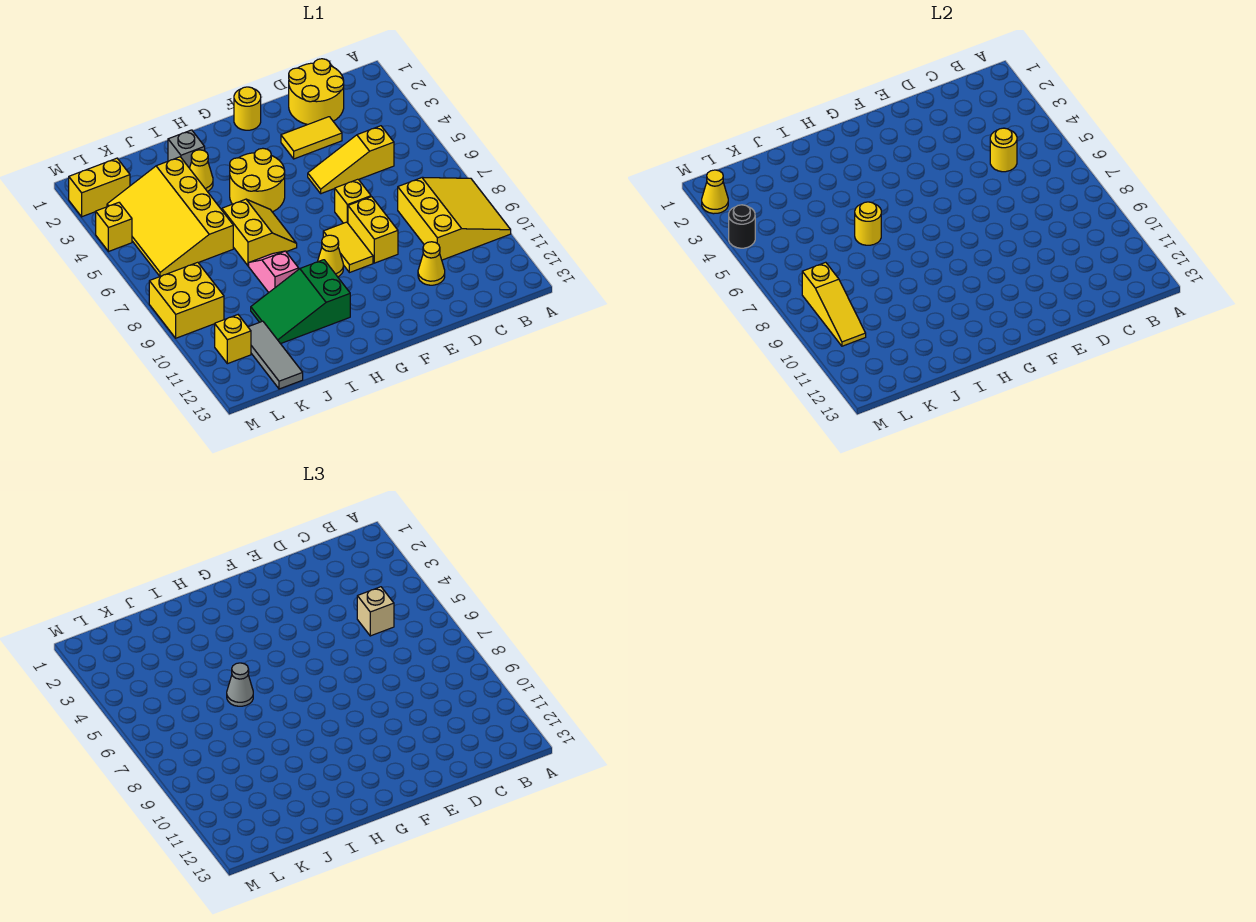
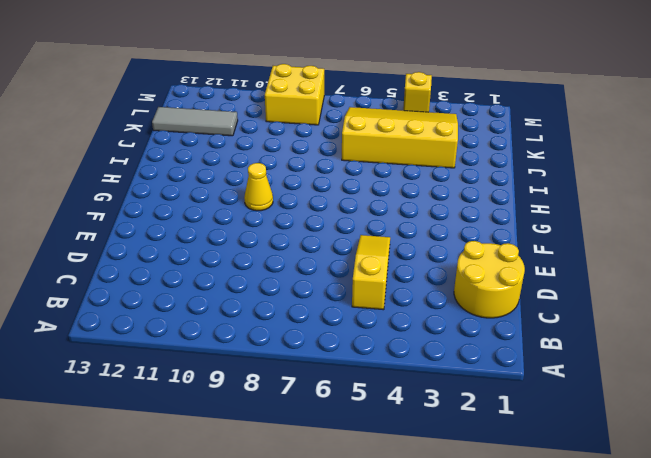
none -> yellow slope A8:C10 level 1 top C
none -> yellow tile D3:E3 level 1
none -> yellow cone D11 level 1

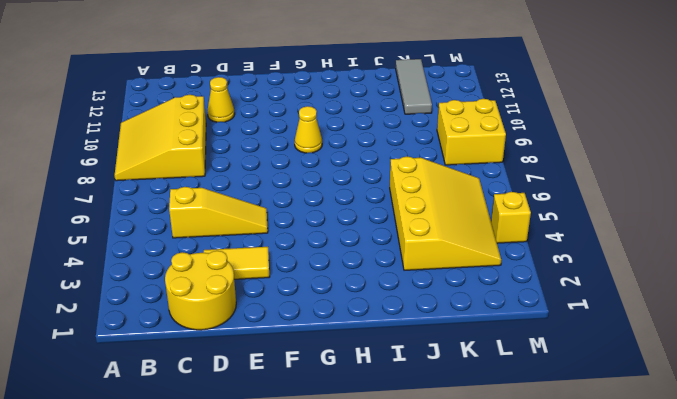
none -> yellow brick E7 level 1
none -> yellow brick E8:E9 level 1
none -> yellow round brick F1 level 1

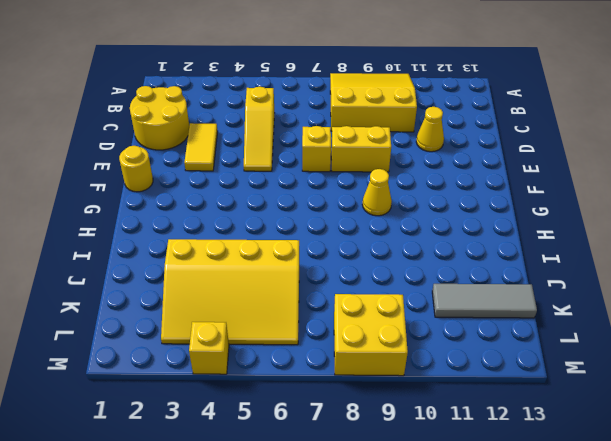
none -> yellow tile F8:F9 level 1
none -> yellow round brick G4:H5 level 1
none -> yellow slope H6:I7 level 1 top I

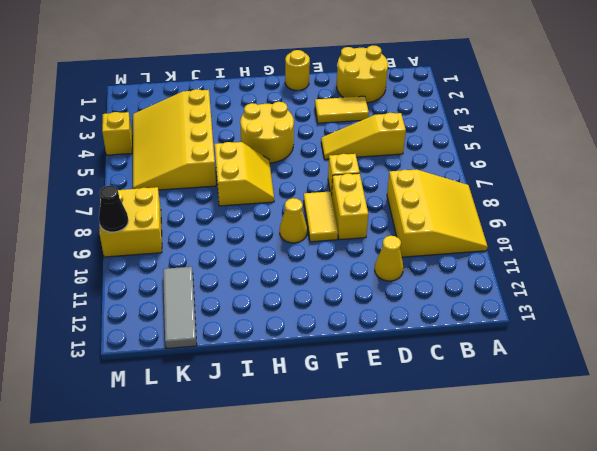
black cone M9 level 2 -> none
none -> green slope H10:J11 level 1 top H
none -> grey brick I2 level 1
none -> yellow cone I3 level 1

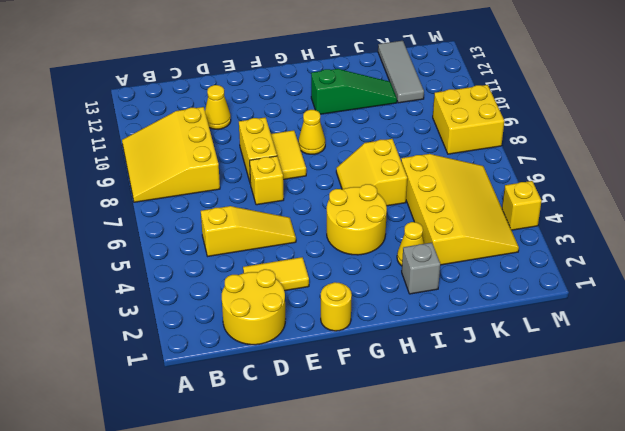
green slope H11:J11 level 1 top H -> green slope H10:J11 level 1 top H
none -> pink slope I8:I9 level 1 top 9
none -> yellow brick L2:M2 level 1
none -> yellow brick L11 level 1

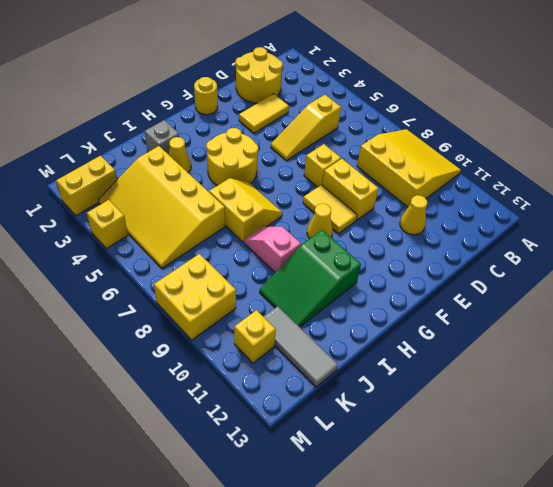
none -> yellow round brick C5 level 2
none -> yellow round brick I6 level 2
none -> yellow slope L8:L10 level 2 top 8

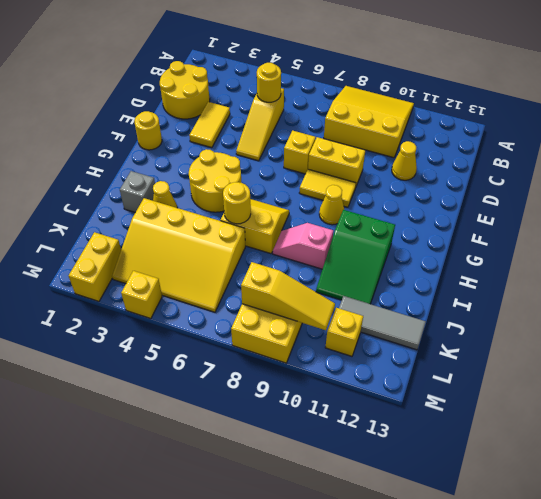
none -> yellow cone M2 level 2
none -> black round brick M4 level 2
none -> tan brick C5 level 3

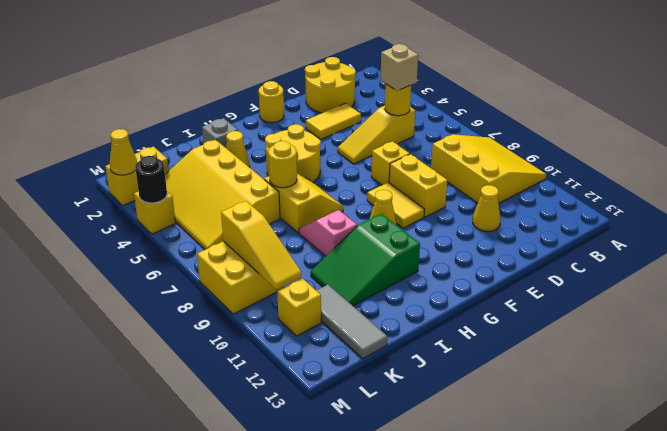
none -> grey cone I6 level 3

